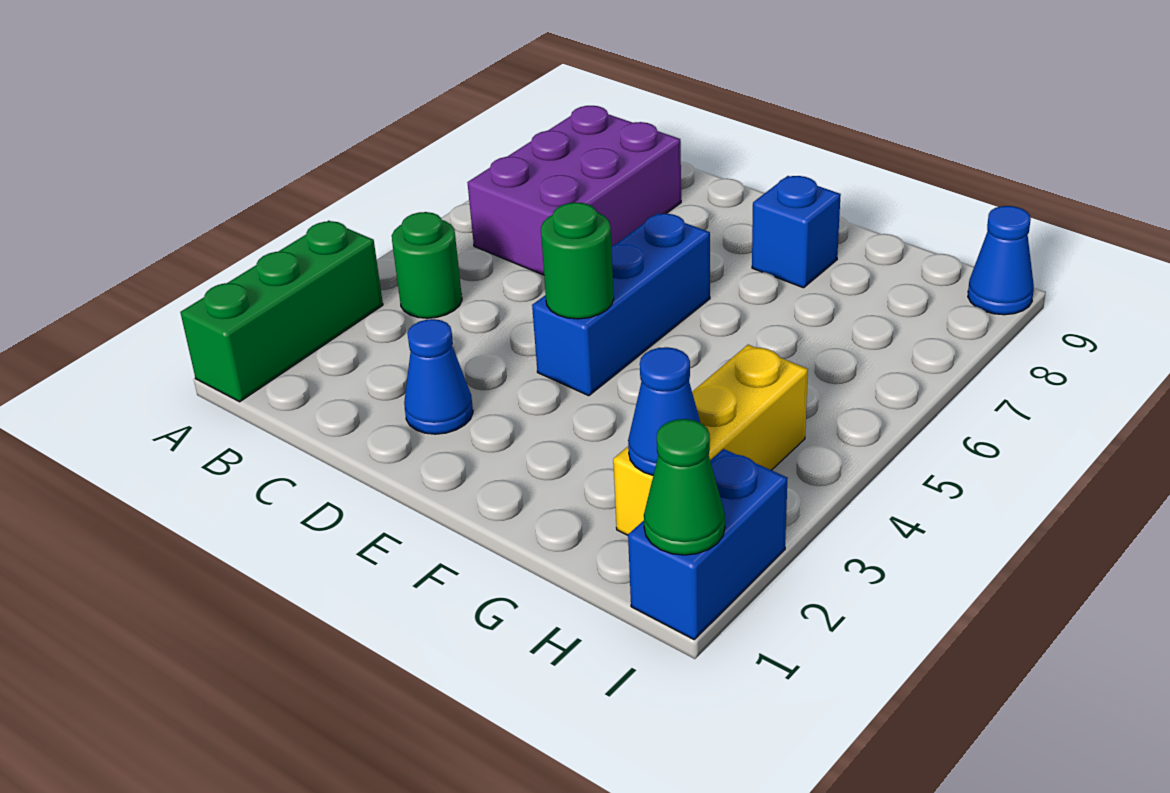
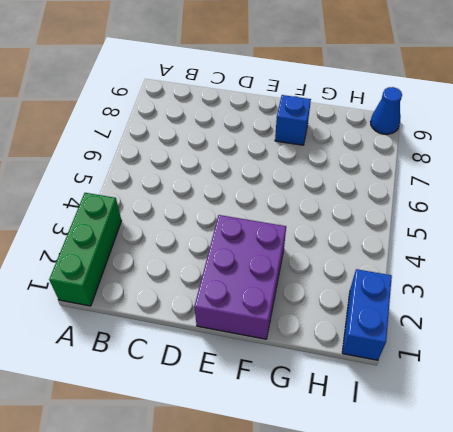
purple brick E1:F3 level 1 -> purple brick B6:C8 level 1
none -> green round brick B4 level 1
none -> blue cone D2 level 1
none -> blue brick E4:E6 level 1

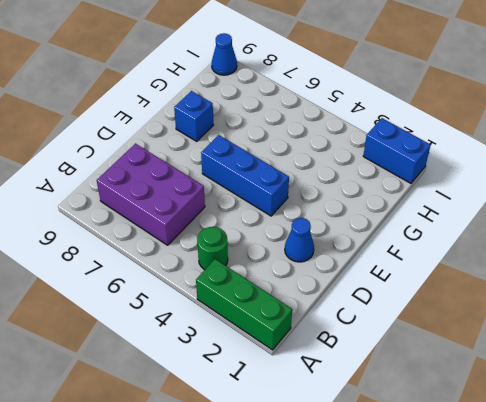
none -> yellow brick H2:H4 level 1
none -> green round brick E4 level 2
none -> blue cone H2 level 2

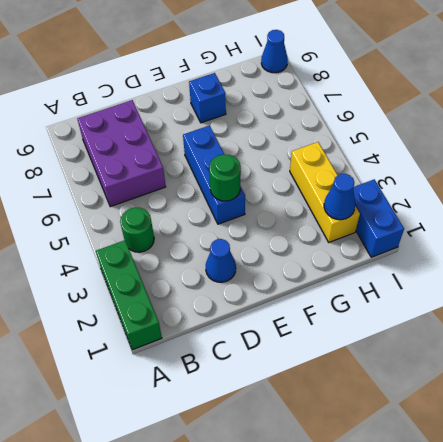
none -> green cone I1 level 2

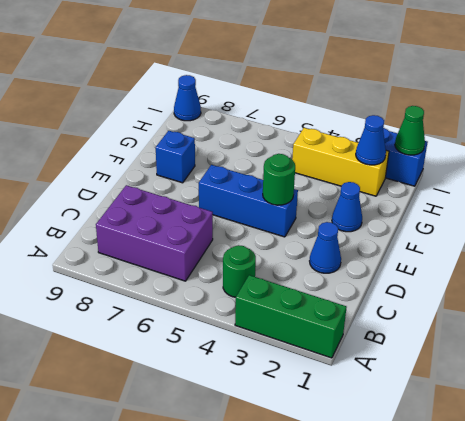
blue cone F2 level 1 -> none

